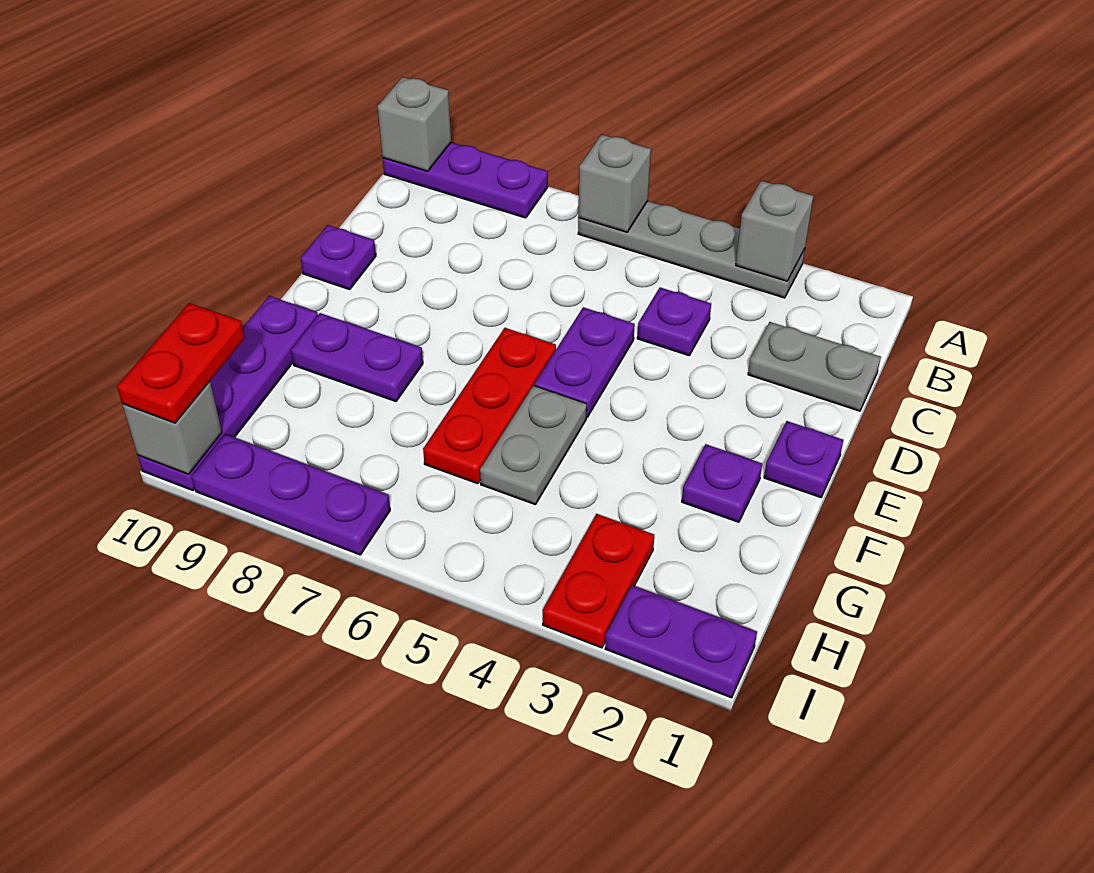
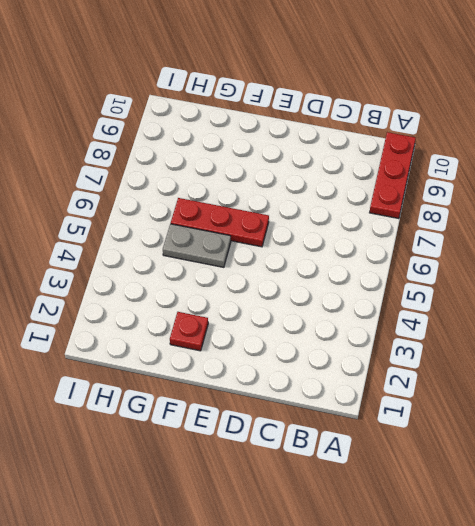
red plate A8:A10 level 1 -> purple plate A8:A10 level 1
red plate F2 level 1 -> purple plate F2 level 1
none -> grey plate A3:A6 level 1
none -> grey plate C1:C2 level 1
none -> purple plate C4 level 1

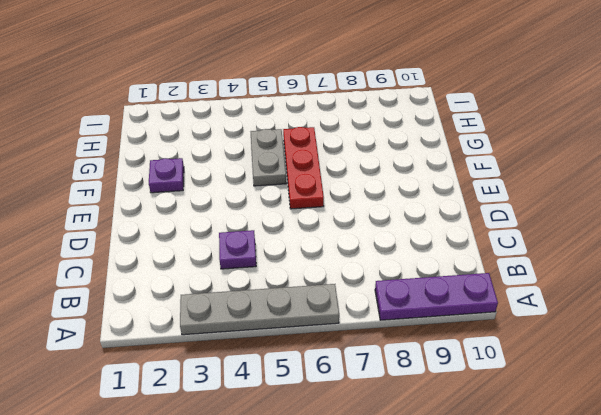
none -> grey plate C1:C2 level 1
none -> purple plate D5:E5 level 1
none -> purple plate D10 level 1

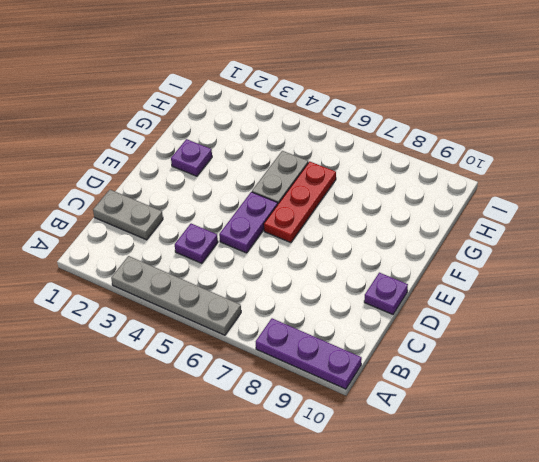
none -> purple plate E1 level 1
none -> purple plate F8:F9 level 1
none -> purple plate F10:I10 level 1

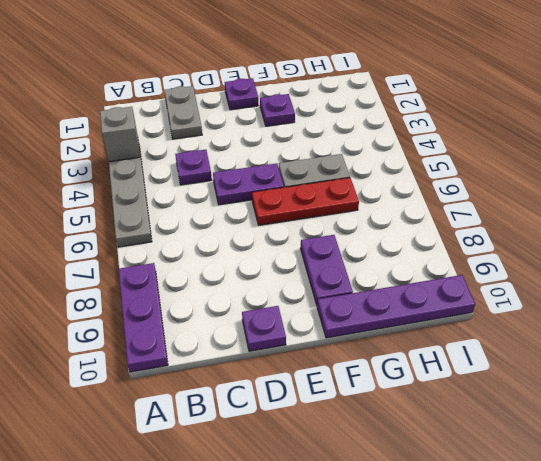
none -> red plate H3:I3 level 1
none -> purple plate I1:I2 level 1
none -> purple plate I7:I9 level 1

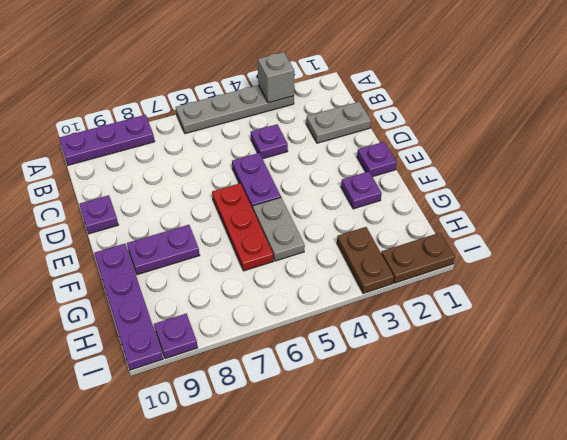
brown plate H3:I3 level 1 -> red plate H3:I3 level 1
brown plate I1:I2 level 1 -> purple plate I1:I2 level 1
purple plate I9 level 1 -> purple plate I7:I9 level 1
none -> grey brick A6 level 2
none -> grey brick A10 level 2
none -> grey brick I10 level 2

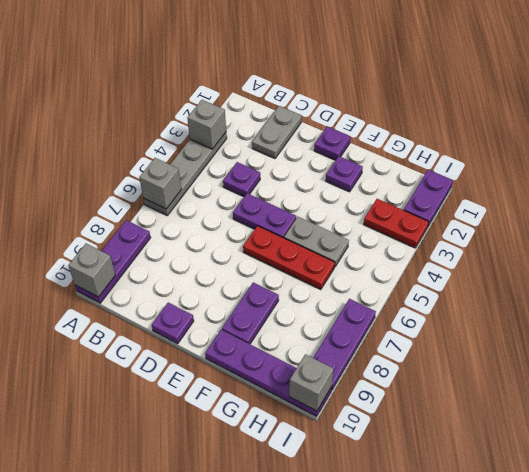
none -> red plate H10:I10 level 3

